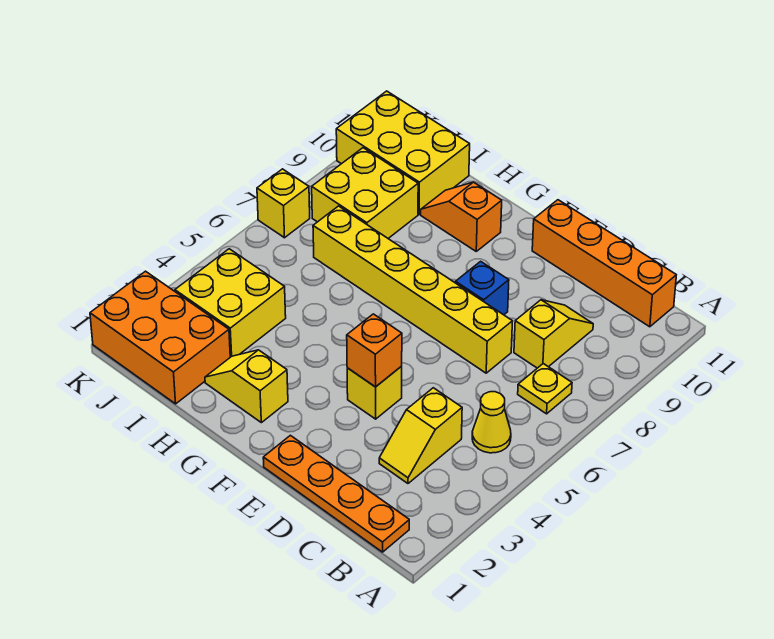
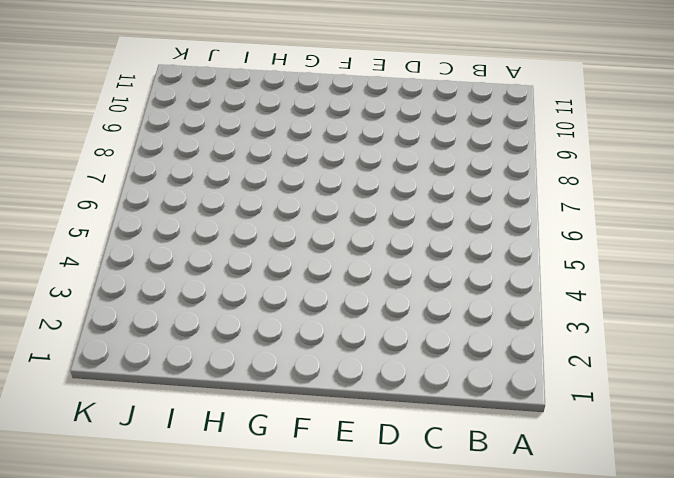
none -> orange plate B1:E1 level 1
none -> yellow cone B5 level 1
none -> yellow plate B7 level 1

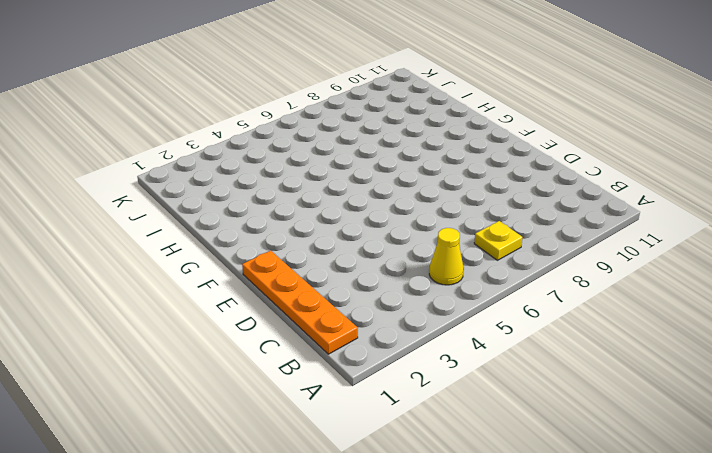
none -> orange brick B11:E11 level 1
none -> yellow slope C3:C4 level 1 top 4
none -> yellow slope C8:C9 level 1 top 8

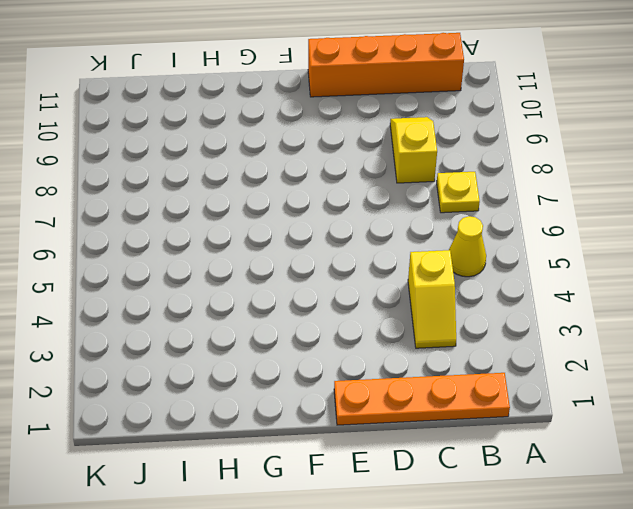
none -> yellow brick D7:I7 level 1
none -> yellow brick E4 level 1
none -> blue brick E8 level 1

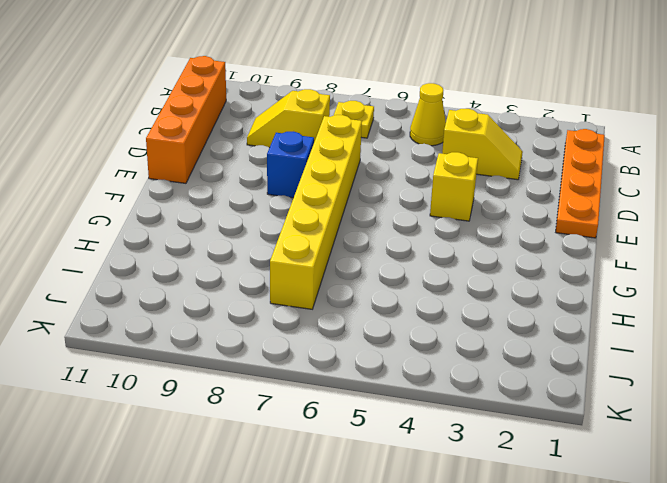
none -> yellow slope G2:H2 level 1 top G
none -> orange slope G10:H10 level 1 top G
none -> orange brick I1:K2 level 1

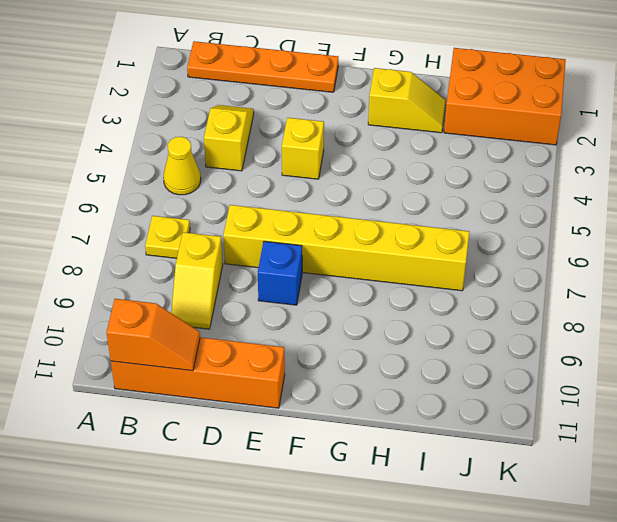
orange slope B11:C11 level 2 top B -> orange slope G10:H10 level 1 top G
none -> yellow brick I3:J4 level 1
none -> yellow brick I8:J9 level 1
none -> yellow brick I10:K11 level 1

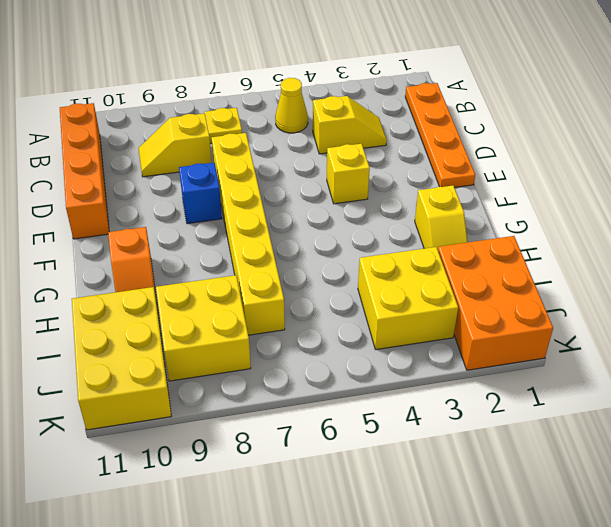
none -> yellow brick K7 level 1
none -> orange brick E4 level 2

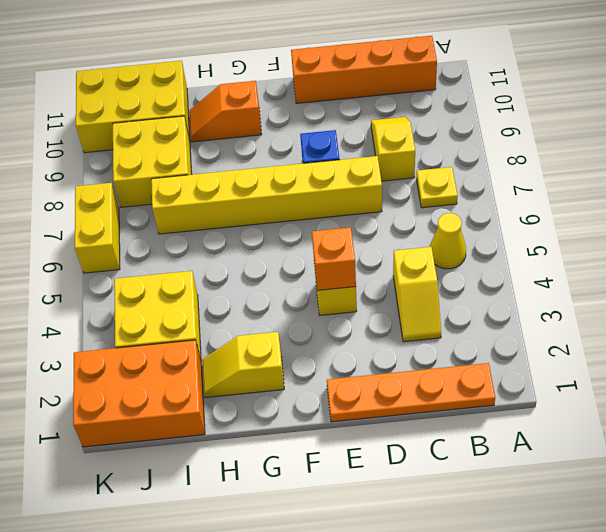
yellow brick K6:K7 level 1 -> yellow brick K7 level 1

